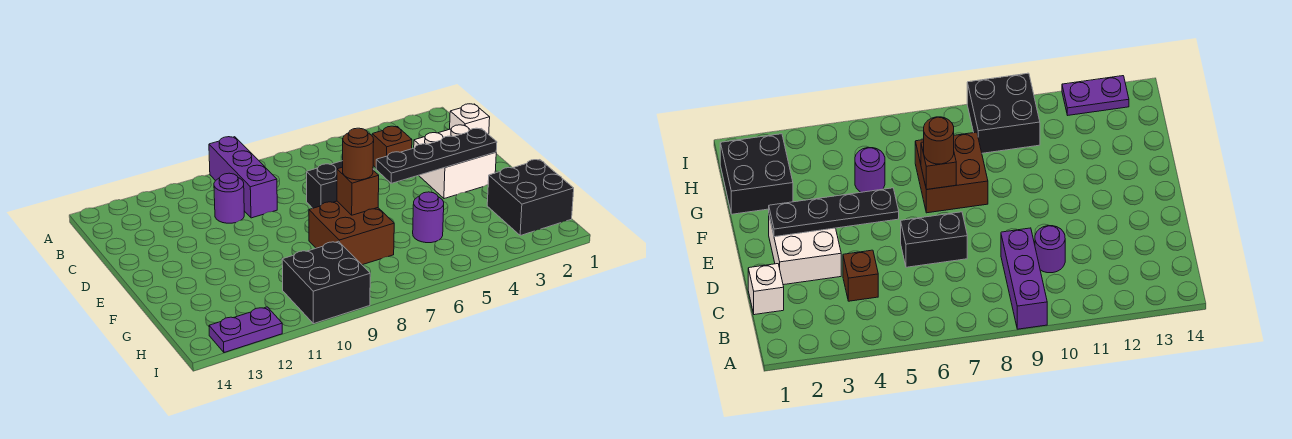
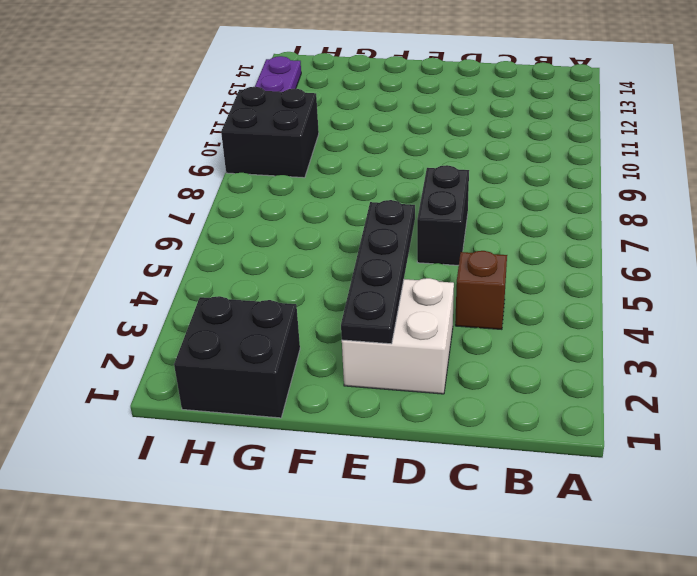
none -> purple brick A9:C9 level 1
none -> white brick C1 level 1
none -> purple round brick C10 level 1

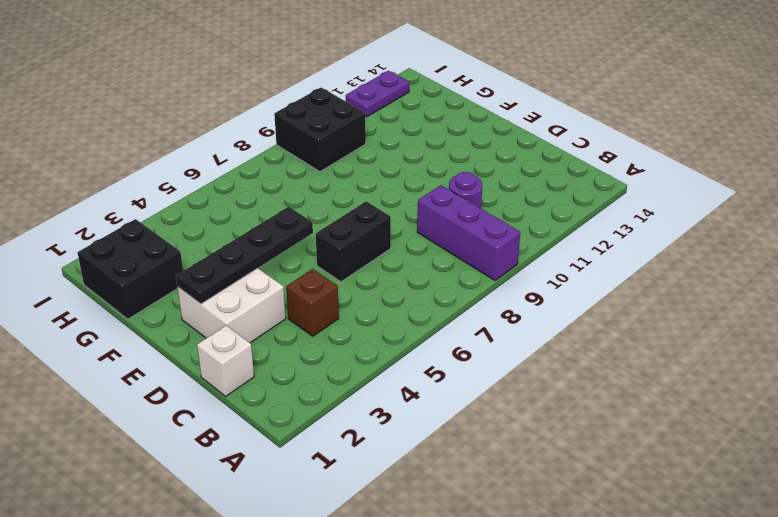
none -> brown brick F7:G8 level 1
none -> purple round brick G5 level 1
none -> brown brick F7 level 2

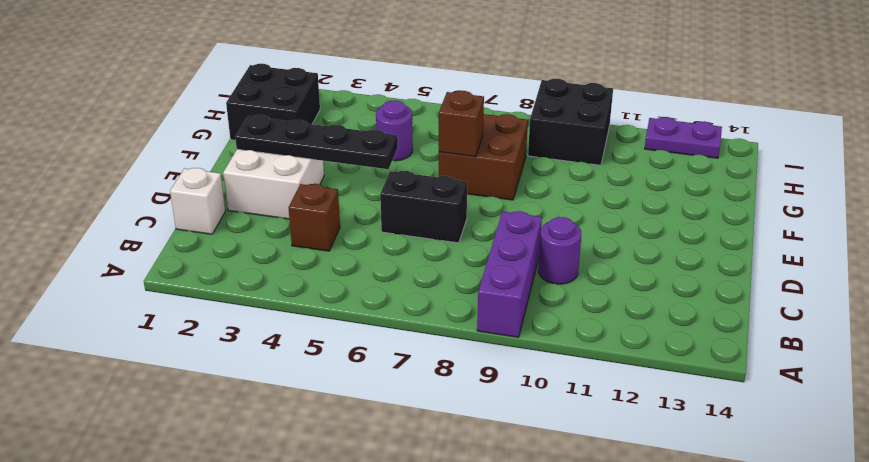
none -> brown round brick F7 level 3

